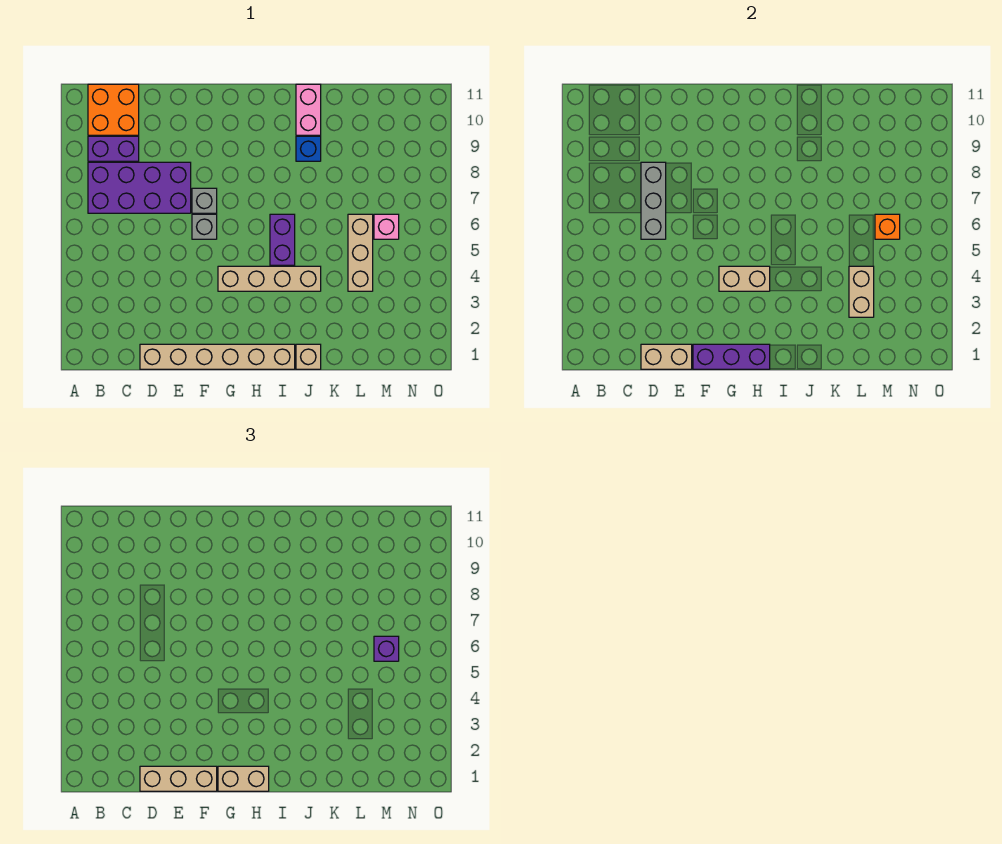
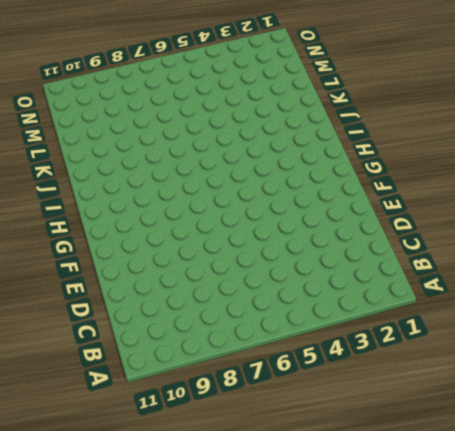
none -> purple brick B7:E8 level 1
none -> purple brick B9:C9 level 1
none -> orange brick B10:C11 level 1

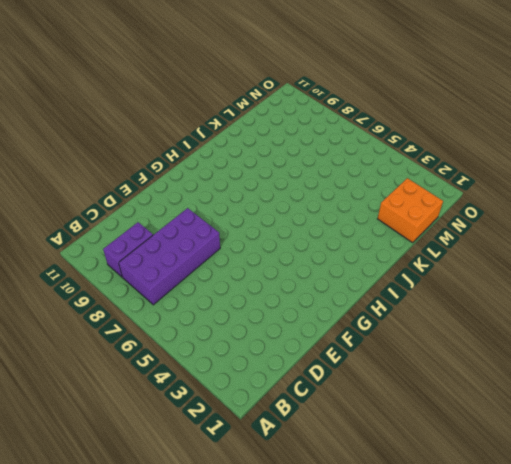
orange brick L1:M2 level 1 -> orange brick B10:C11 level 1
none -> tan brick D1:I1 level 1
none -> grey brick F6 level 1
none -> grey brick F7 level 1

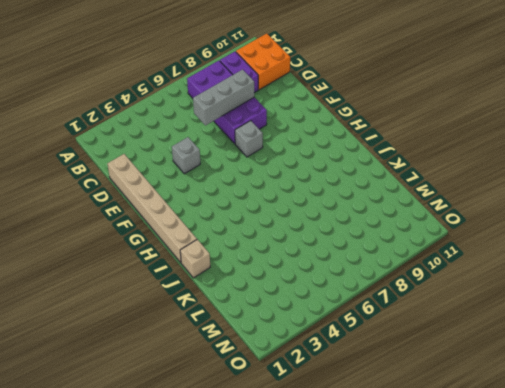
grey brick E4 level 1 -> grey brick F6 level 1
none -> tan brick G4:J4 level 1
none -> purple brick I5:I6 level 1
none -> blue brick J9 level 1

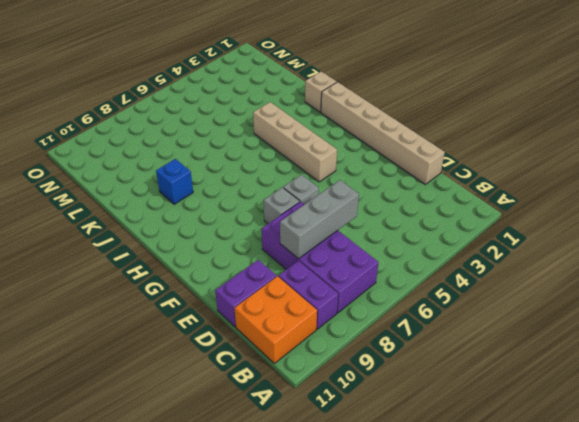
purple brick D10:D11 level 1 -> purple brick I5:I6 level 1
none -> pink brick J10:J11 level 1
none -> tan brick L4:L6 level 1
none -> pink brick M6 level 1

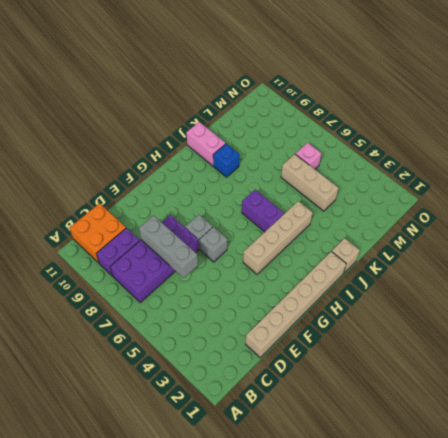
none -> tan brick D1:E1 level 2
none -> purple brick F1:H1 level 2
none -> tan brick G4:H4 level 2

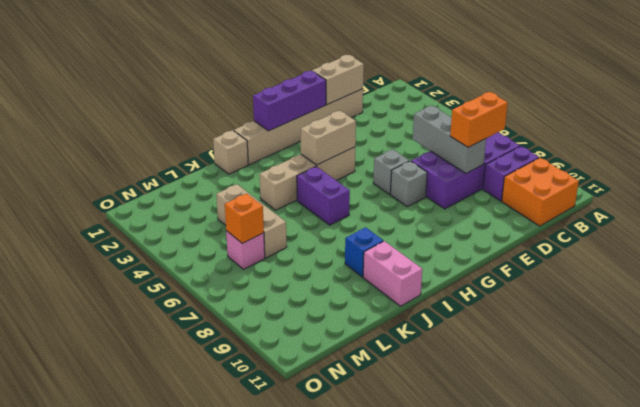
orange brick C8:D8 level 3 -> none
none -> tan brick L3:L4 level 2
none -> tan brick D1:F1 level 3
none -> tan brick G1:H1 level 3

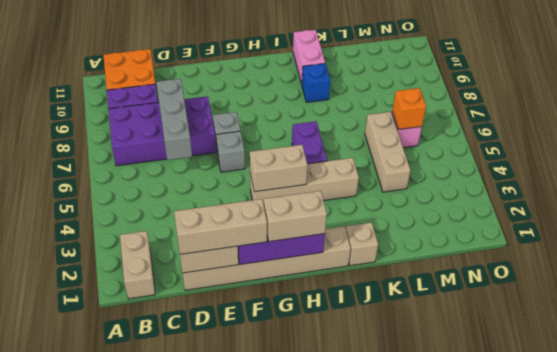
tan brick B1:B2 level 1 -> tan brick L3:L4 level 2
none -> purple brick M6 level 3

